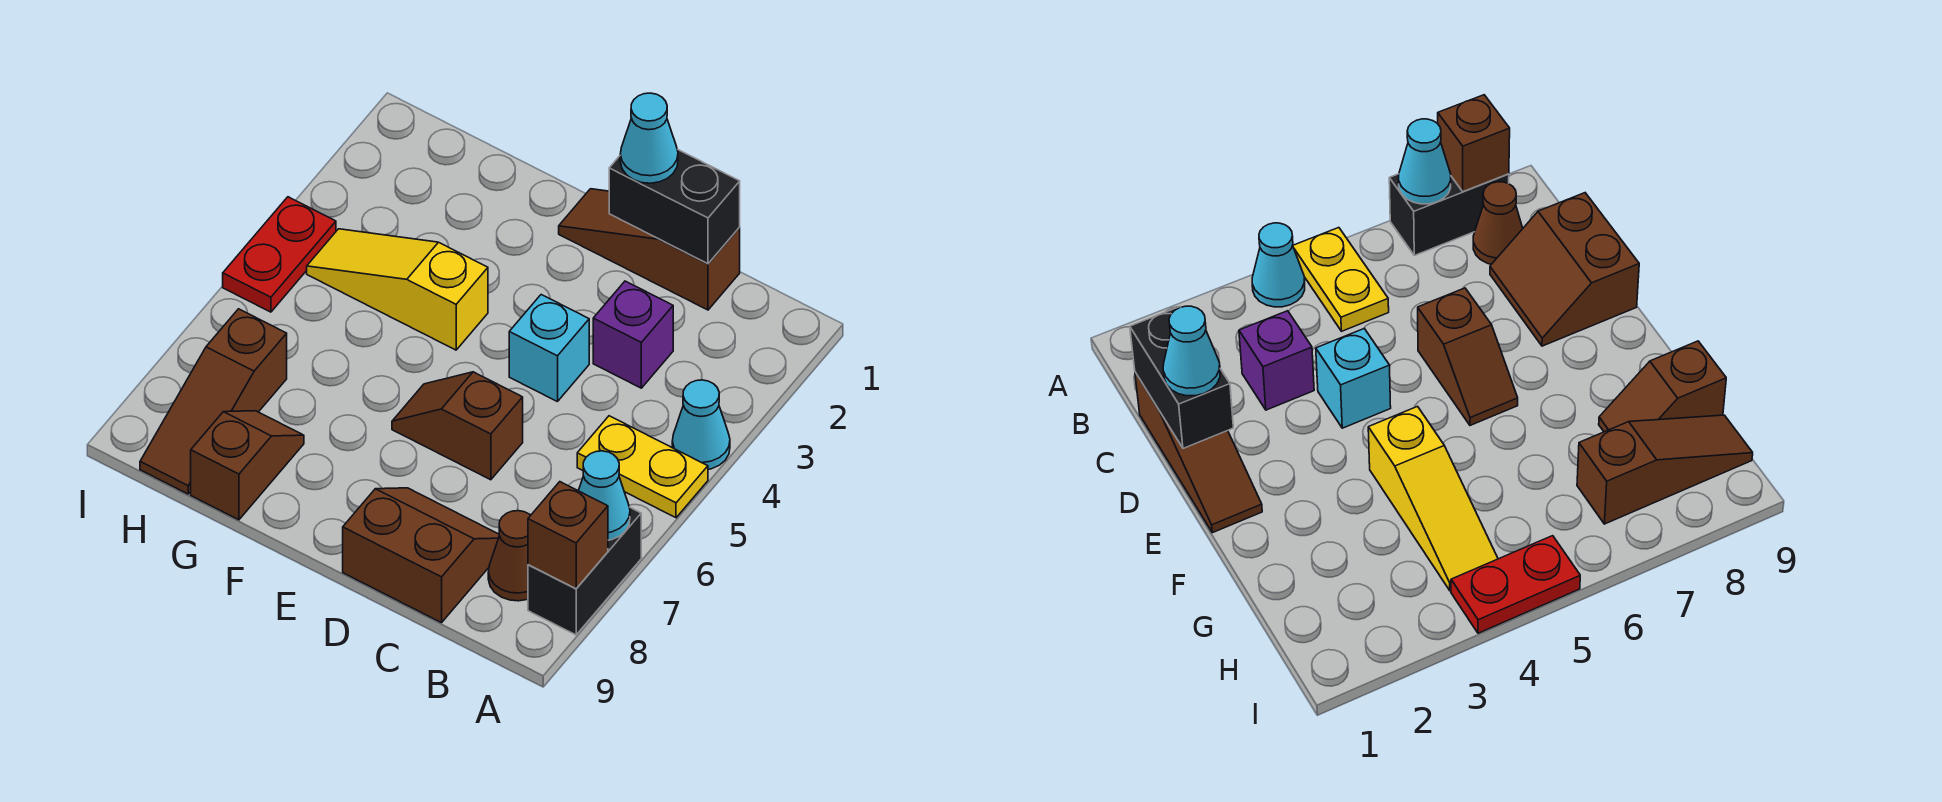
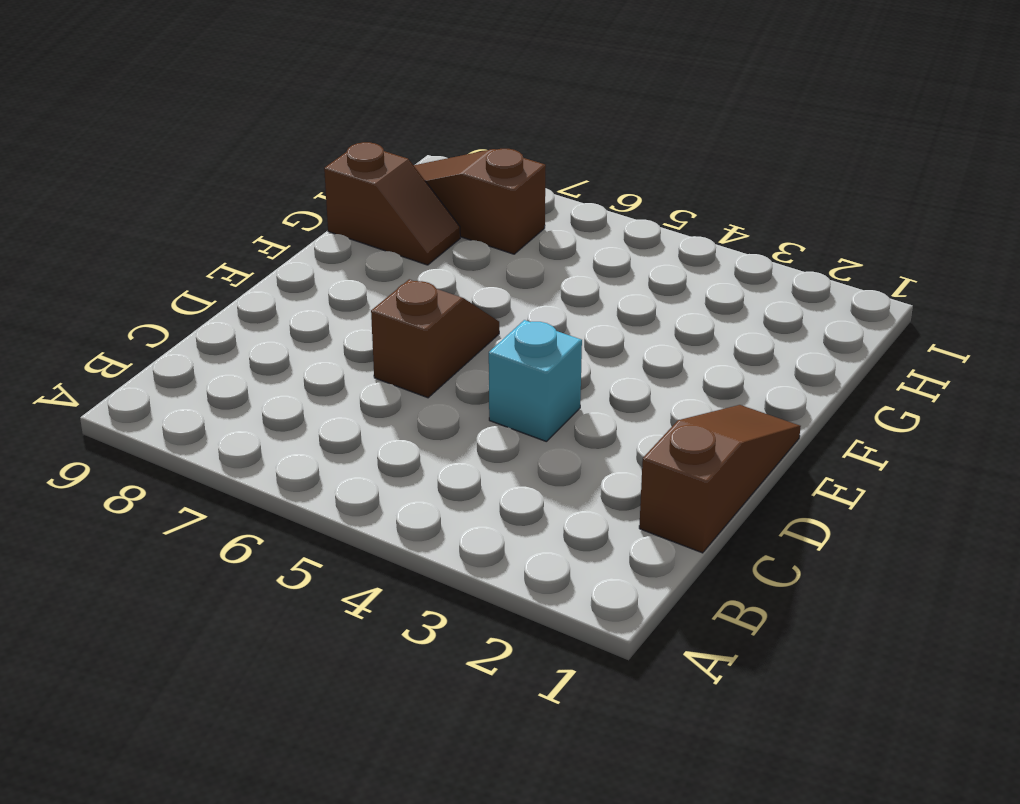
none -> cyan cone A4 level 1
none -> yellow plate A5:B5 level 1
none -> black brick A7:A8 level 1

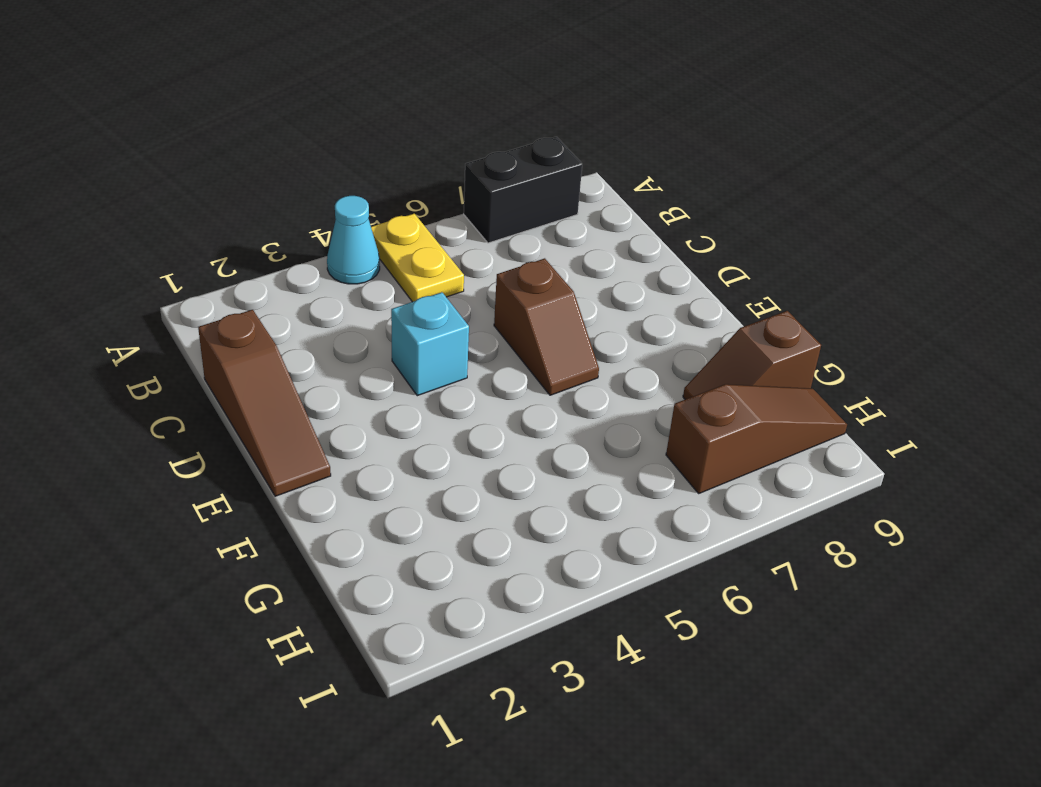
none -> brown cone B8 level 1
none -> purple brick C3 level 1
none -> brown slope C8:D9 level 1 top 9

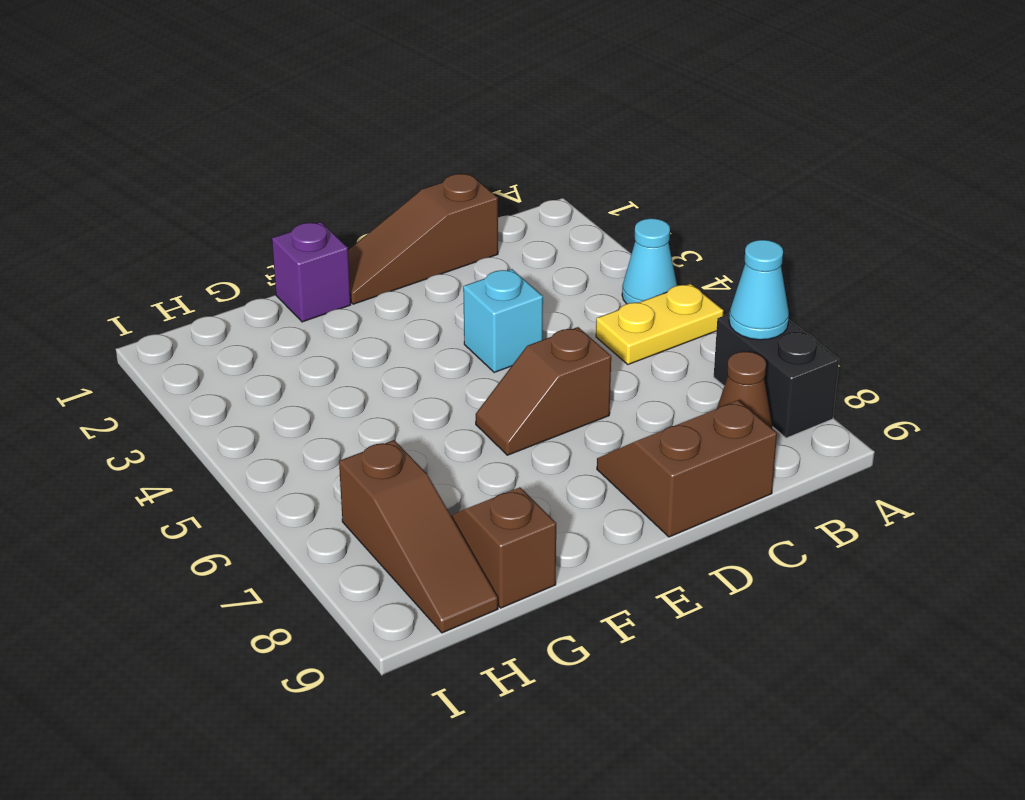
purple brick F1 level 1 -> purple brick C3 level 1
none -> yellow slope F4:H4 level 1 top F
none -> red plate I4:I5 level 1
none -> brown brick A8 level 2

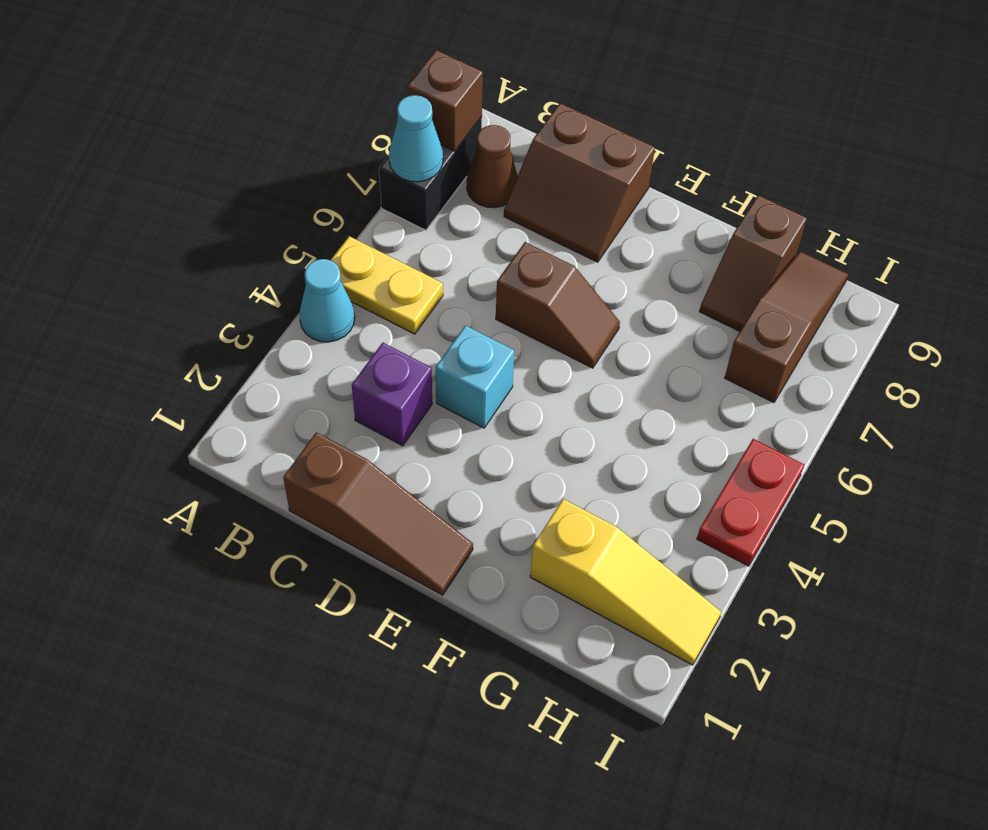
yellow slope G2:I2 level 1 top G -> yellow slope F4:H4 level 1 top F
none -> black brick C1:D1 level 2
none -> cyan cone D1 level 3

